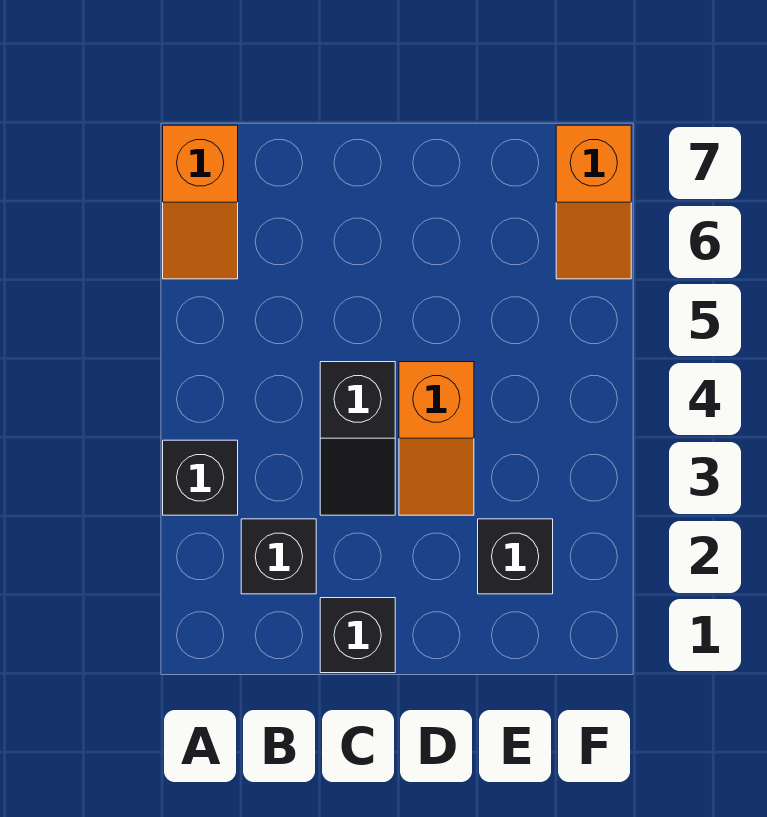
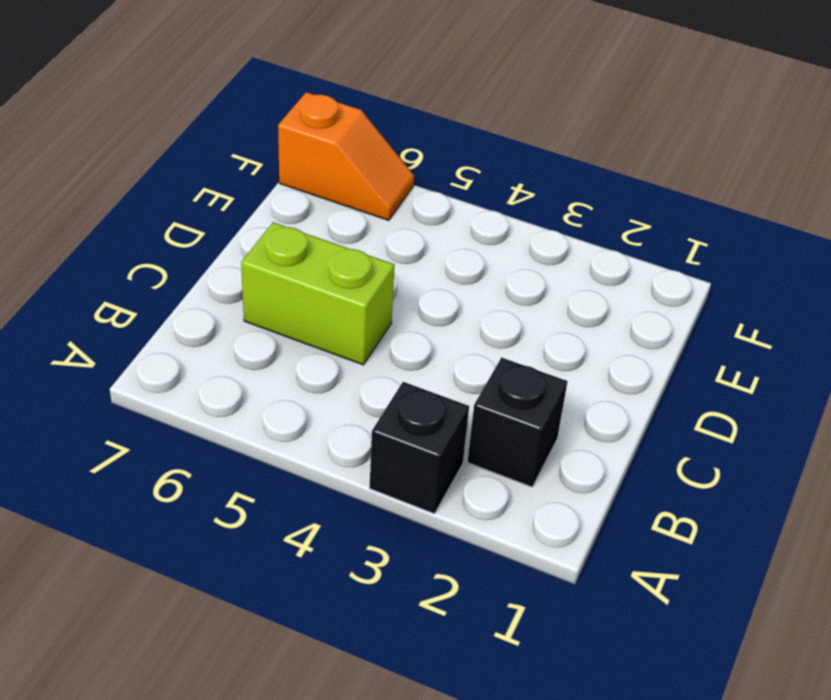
lime brick C5:C6 level 1 -> none
none -> orange slope A6:A7 level 1 top 7
none -> black brick C1 level 1

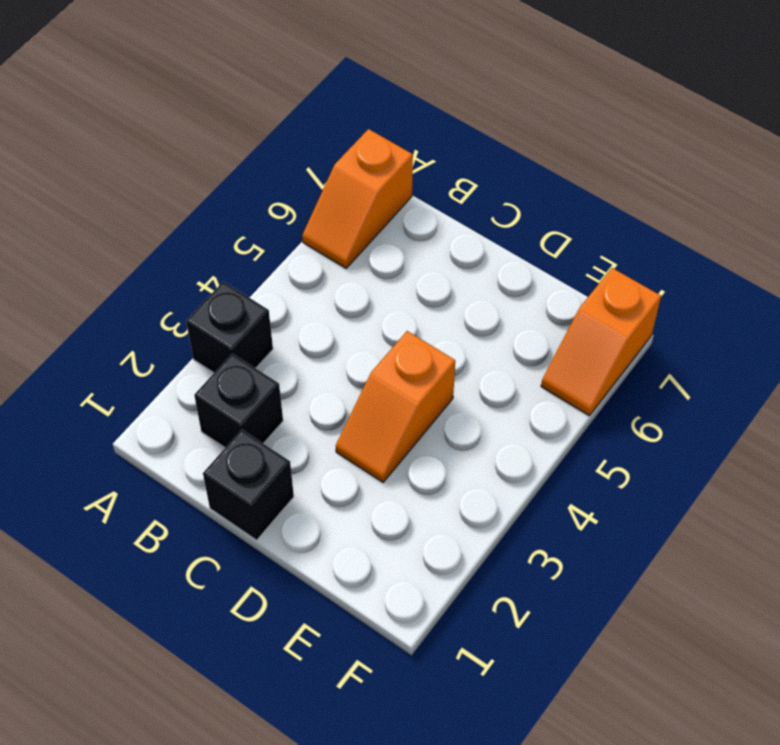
none -> black slope C3:C4 level 1 top 4
none -> black brick E2 level 1

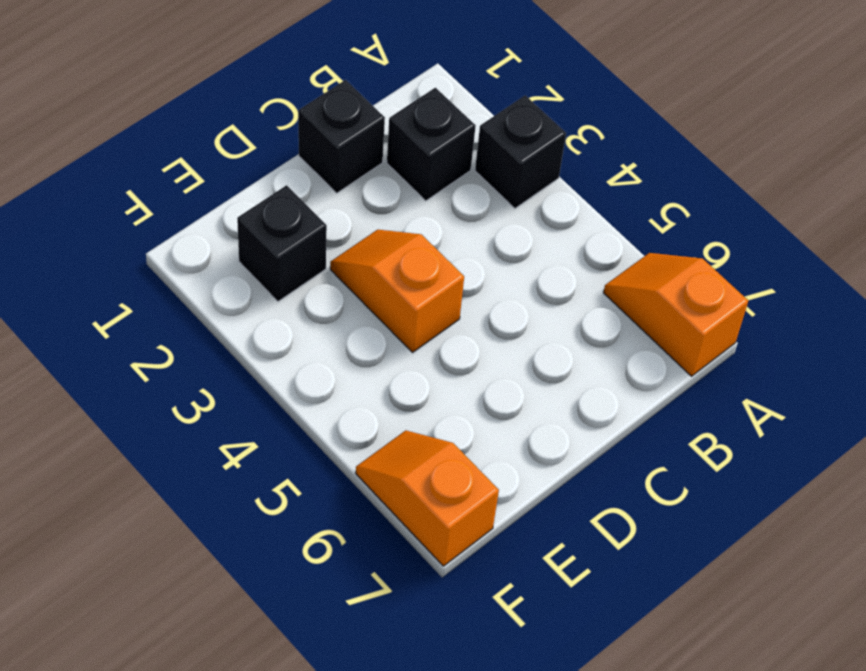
none -> black slope C3:C4 level 1 top 4

